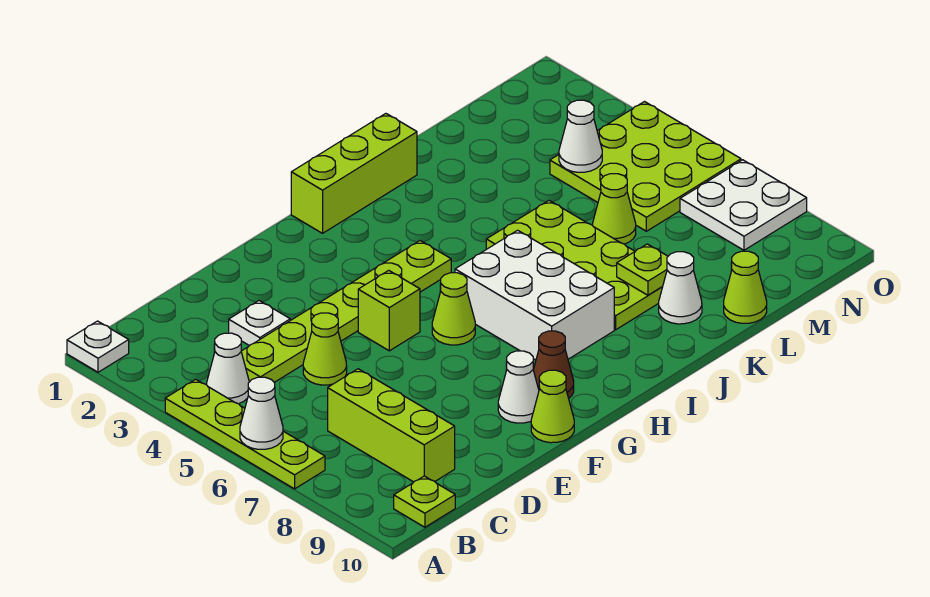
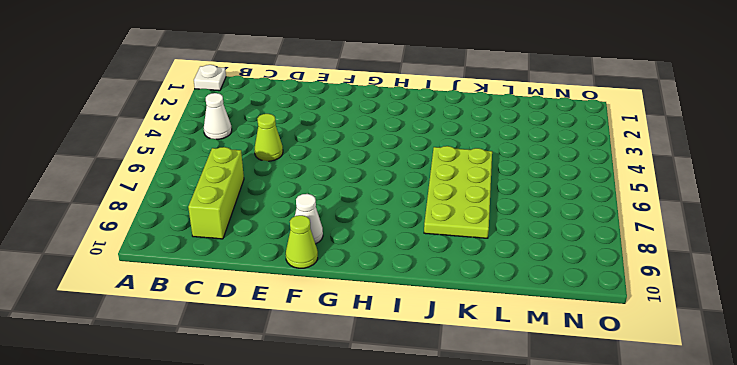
none -> lime plate A4:A7 level 1
none -> lime plate B10 level 1
none -> lime plate C4:H4 level 1

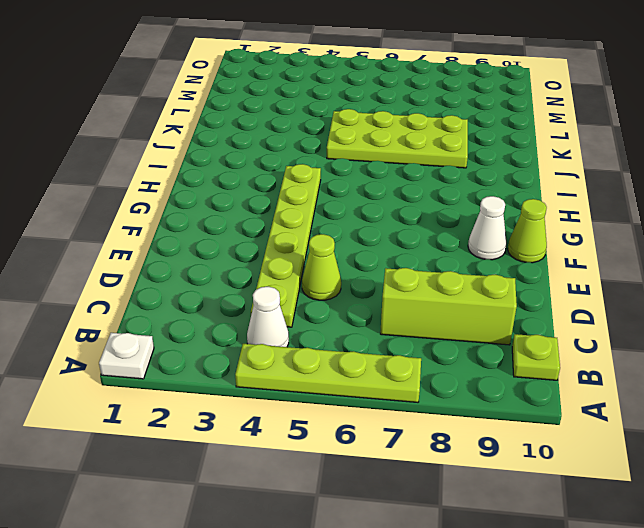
none -> white plate D3 level 1
none -> lime brick F5 level 1
none -> lime cone G6 level 1

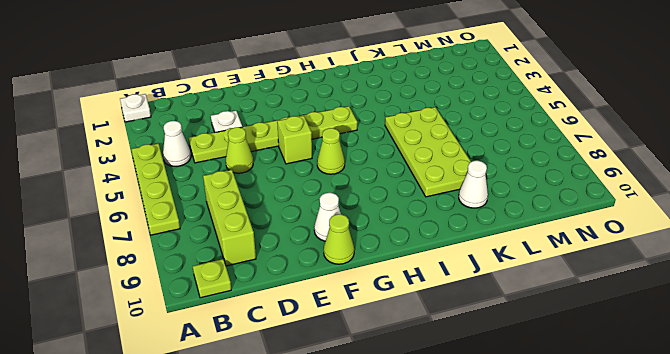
none -> brown cone G9 level 1
none -> lime brick H1:J1 level 1
none -> white brick H6:I8 level 1

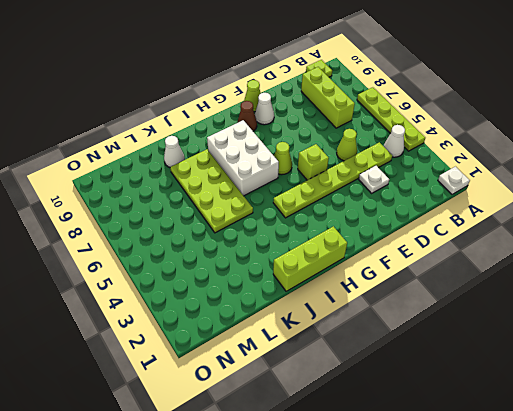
none -> lime cone L6 level 1
none -> lime cone L10 level 1
none -> lime plate M4:O6 level 1

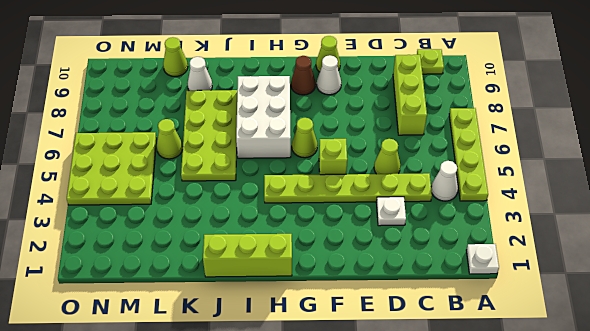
none -> white plate N7:O8 level 1
none -> white cone A6 level 2
none -> lime plate K8 level 2

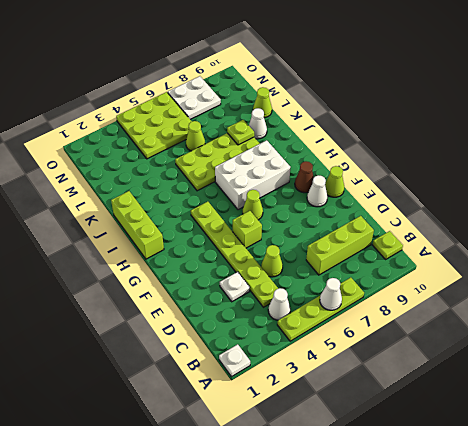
none -> white cone M4 level 2

